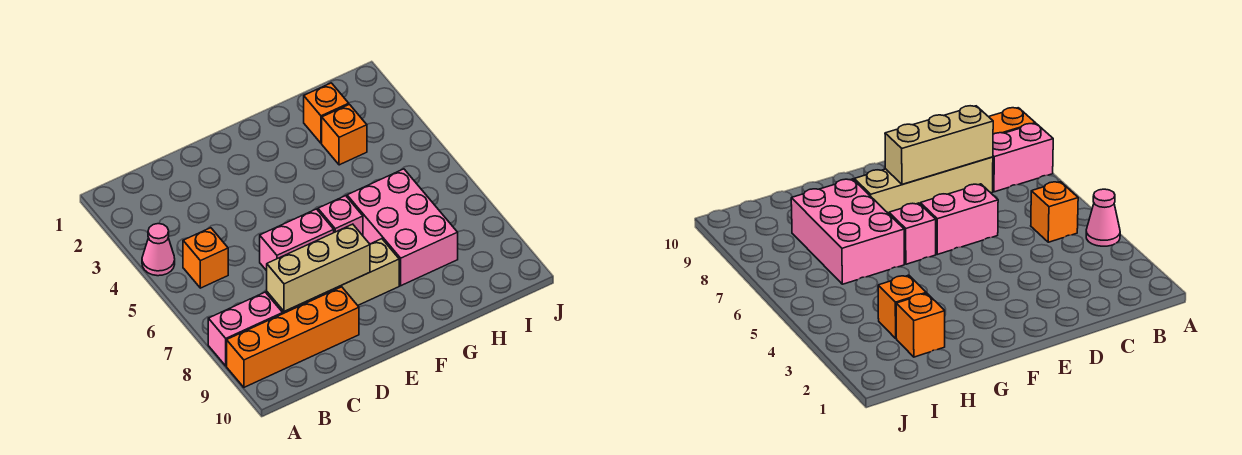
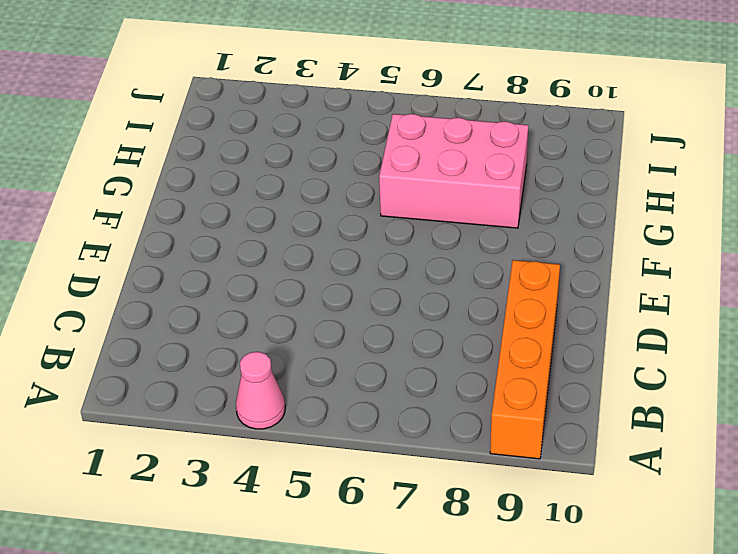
none -> pink brick A8:B8 level 1
none -> orange brick B5 level 1

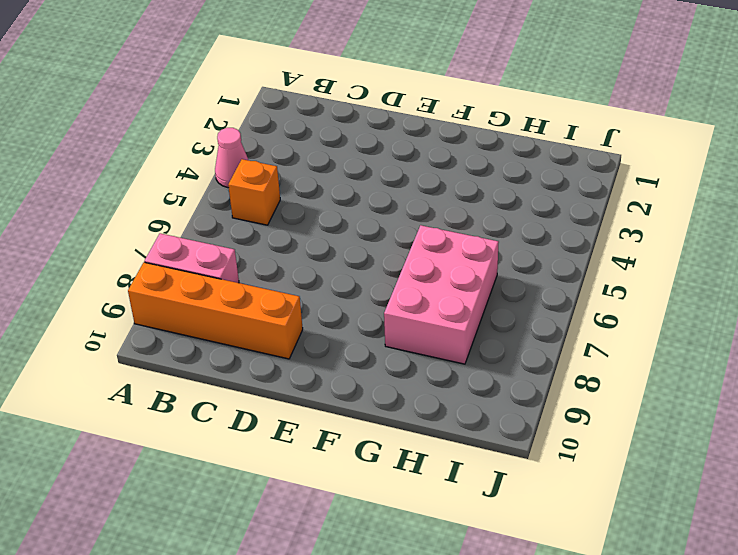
none -> tan brick C8:F8 level 1
none -> pink brick D6:E6 level 1

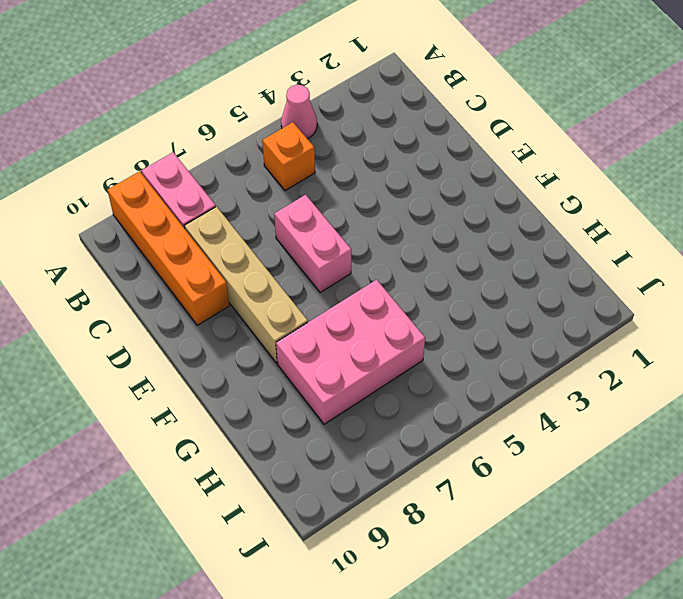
none -> pink brick F6 level 1
none -> orange brick H2 level 1

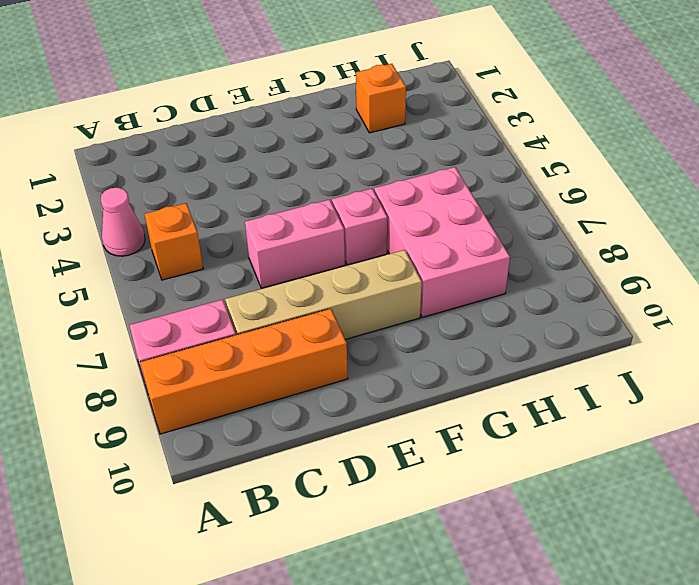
none -> orange brick H3 level 1
none -> tan brick C8:E8 level 2

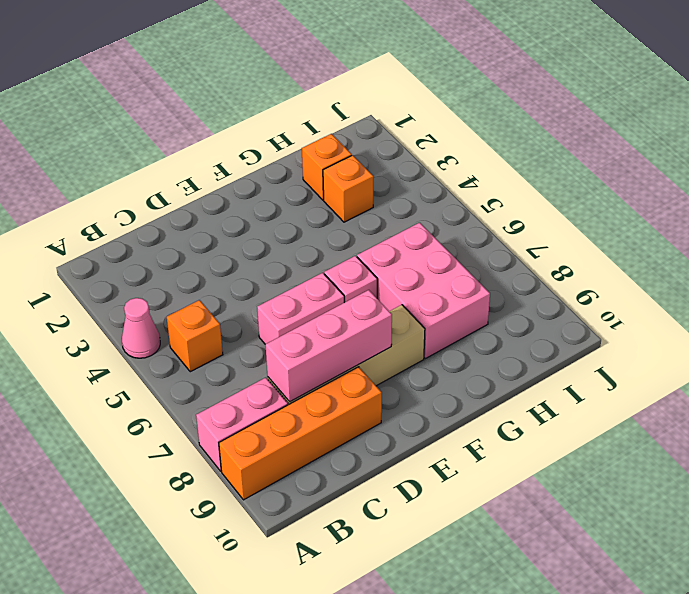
pink brick C8:E8 level 2 -> tan brick C8:E8 level 2

